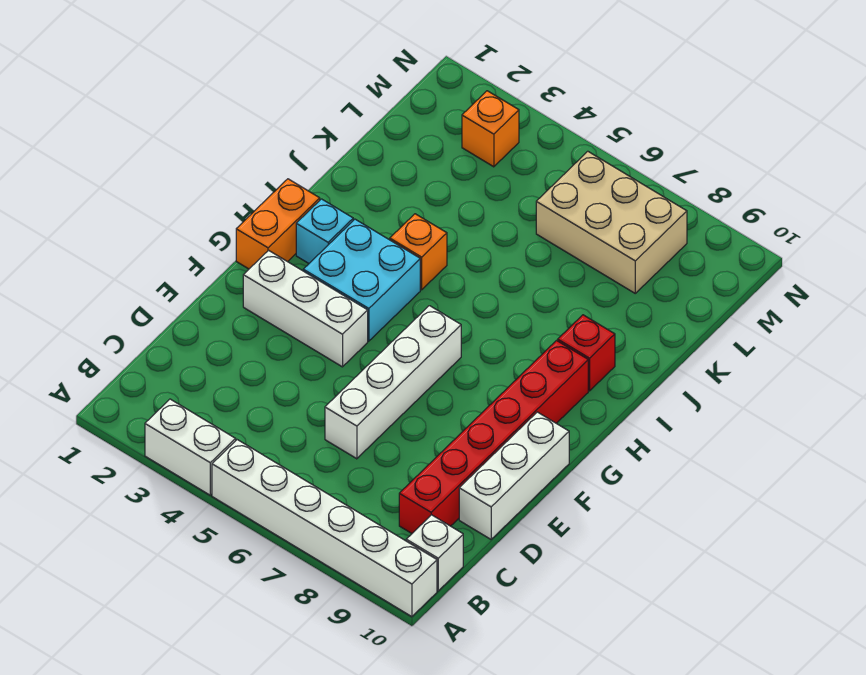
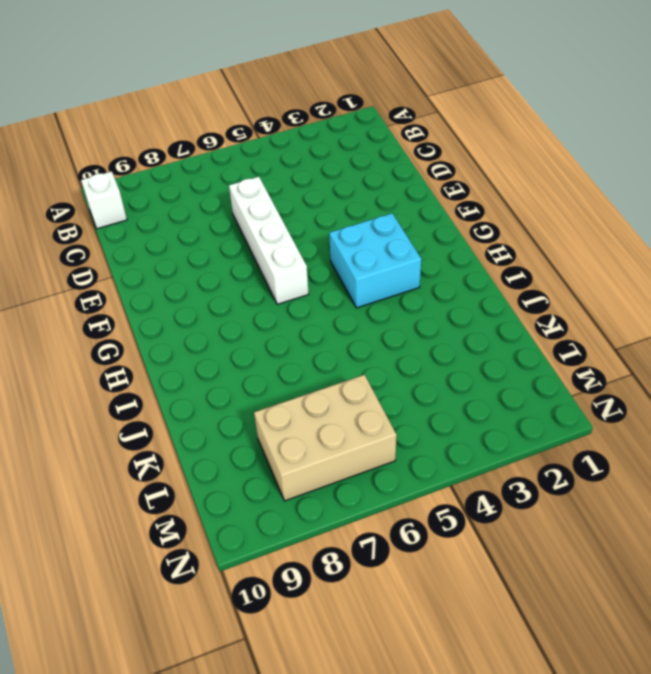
none -> white brick A3:A4 level 1
none -> white brick A5:A10 level 1
none -> red brick C9:H9 level 1

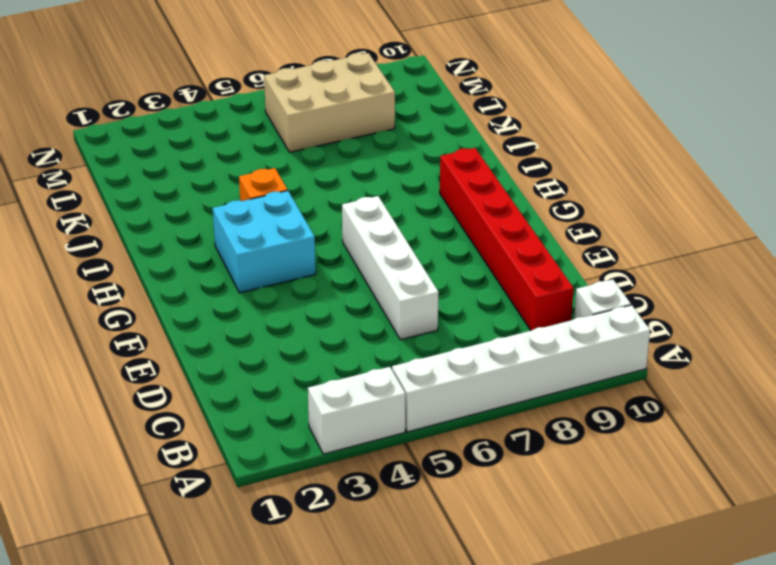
none -> white brick D10:F10 level 1
none -> white brick F2:F4 level 1
none -> orange brick G1:H1 level 1

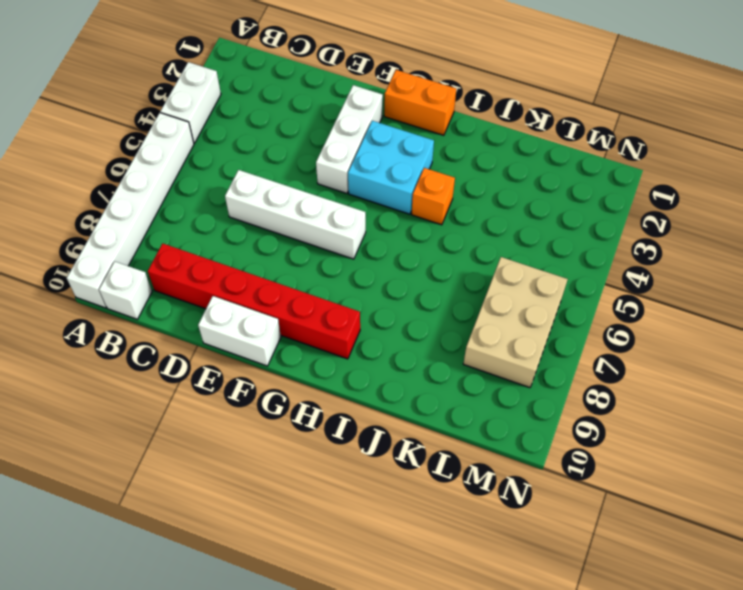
white brick E10:F10 level 1 -> white brick D10:F10 level 1
none -> cyan brick H2 level 1
none -> red brick I9 level 1
none -> orange brick M3 level 1

